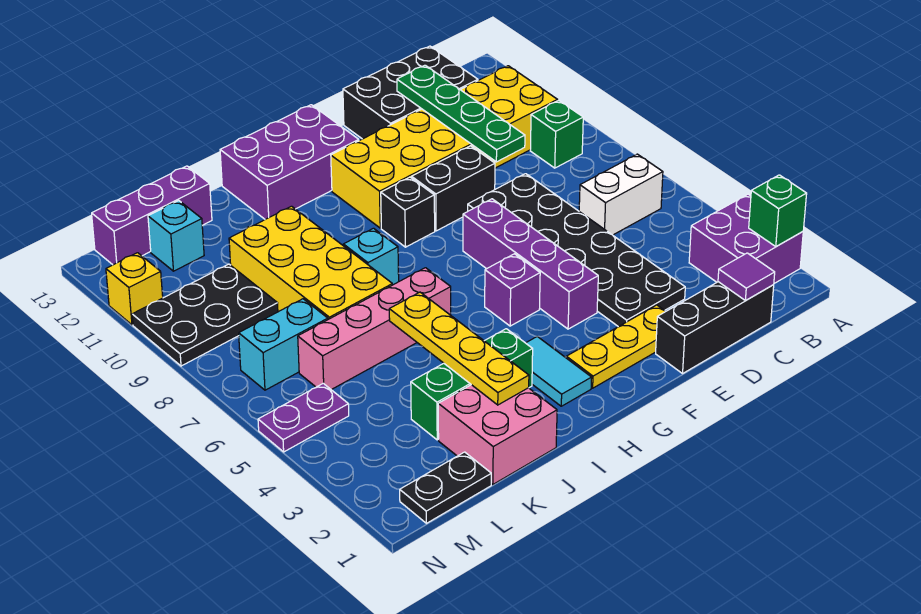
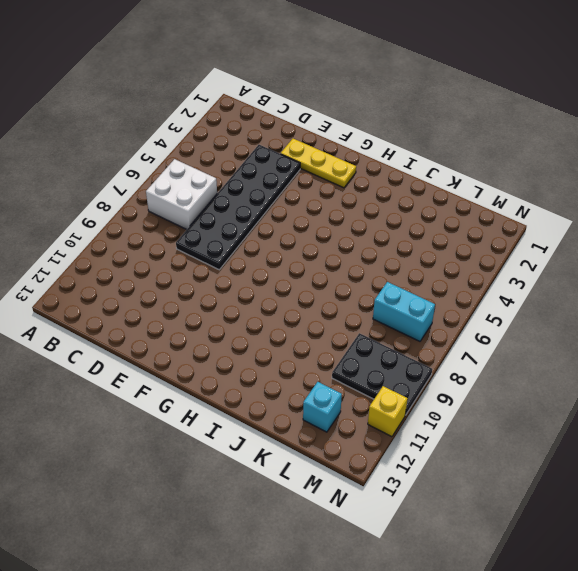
white brick B6:C7 level 1 -> white brick B6:C6 level 1
none -> purple brick A2:B3 level 1
none -> green brick B9 level 1
none -> yellow brick B10:G11 level 1
none -> black brick C1:E1 level 1

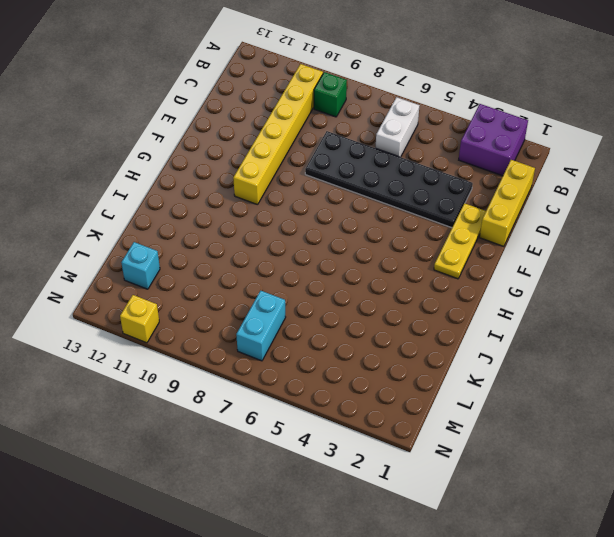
yellow brick B10:G10 level 1 -> yellow brick B10:G11 level 1
yellow brick C1:E1 level 1 -> black brick C1:E1 level 1
none -> black brick C12:E13 level 1
none -> black brick E9:F9 level 1
none -> purple brick F4:F7 level 1
none -> purple brick G5 level 1

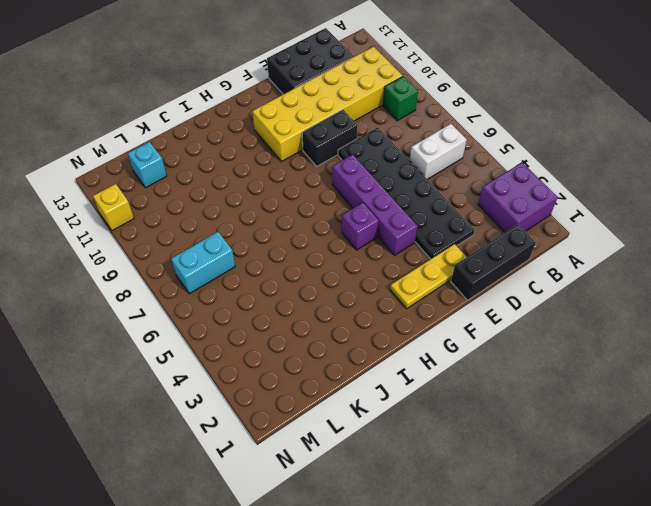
none -> black brick G9 level 1
none -> purple brick G12:I13 level 1
none -> cyan tile H2:H3 level 1
none -> green brick I3:K3 level 1

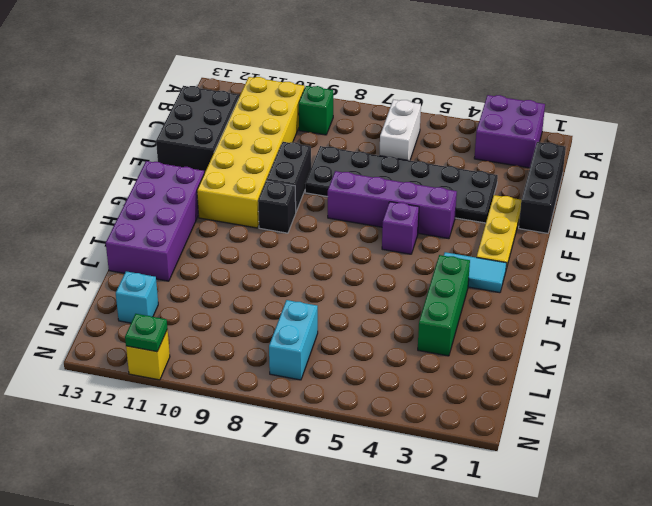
purple brick G12:J13 level 1 -> purple brick G12:I13 level 1
green plate N11 level 2 -> none
none -> pink brick I6:L6 level 1
none -> cyan brick I8 level 1
none -> pink brick J1:K2 level 1
none -> yellow brick J7:K10 level 1

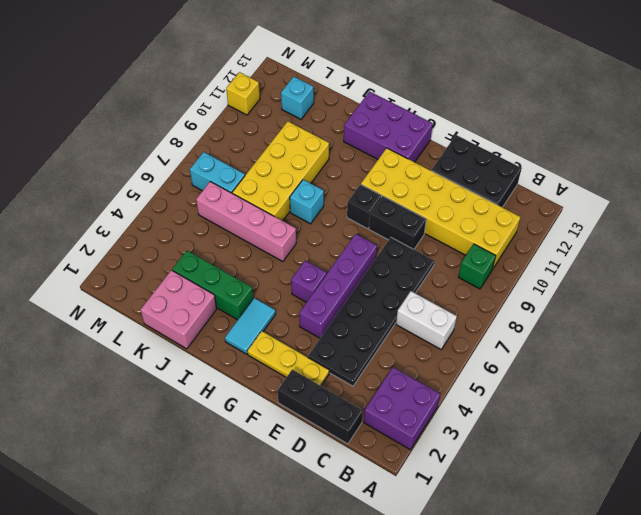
none -> purple brick K13:M13 level 1
none -> black plate L1:M1 level 1
none -> black plate L9:N10 level 1
none -> purple plate M5:N5 level 1

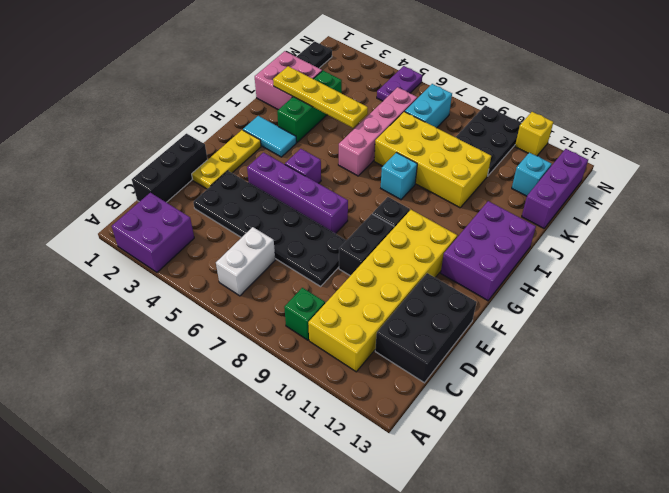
none -> green brick A2 level 2
none -> purple tile C1 level 2
none -> green plate D9:D12 level 2

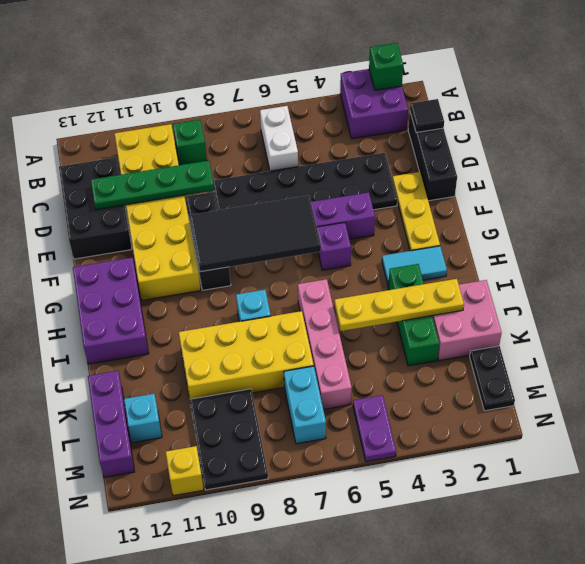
black tile C1 level 2 -> purple tile C1 level 2
black tile F6:G9 level 2 -> none

